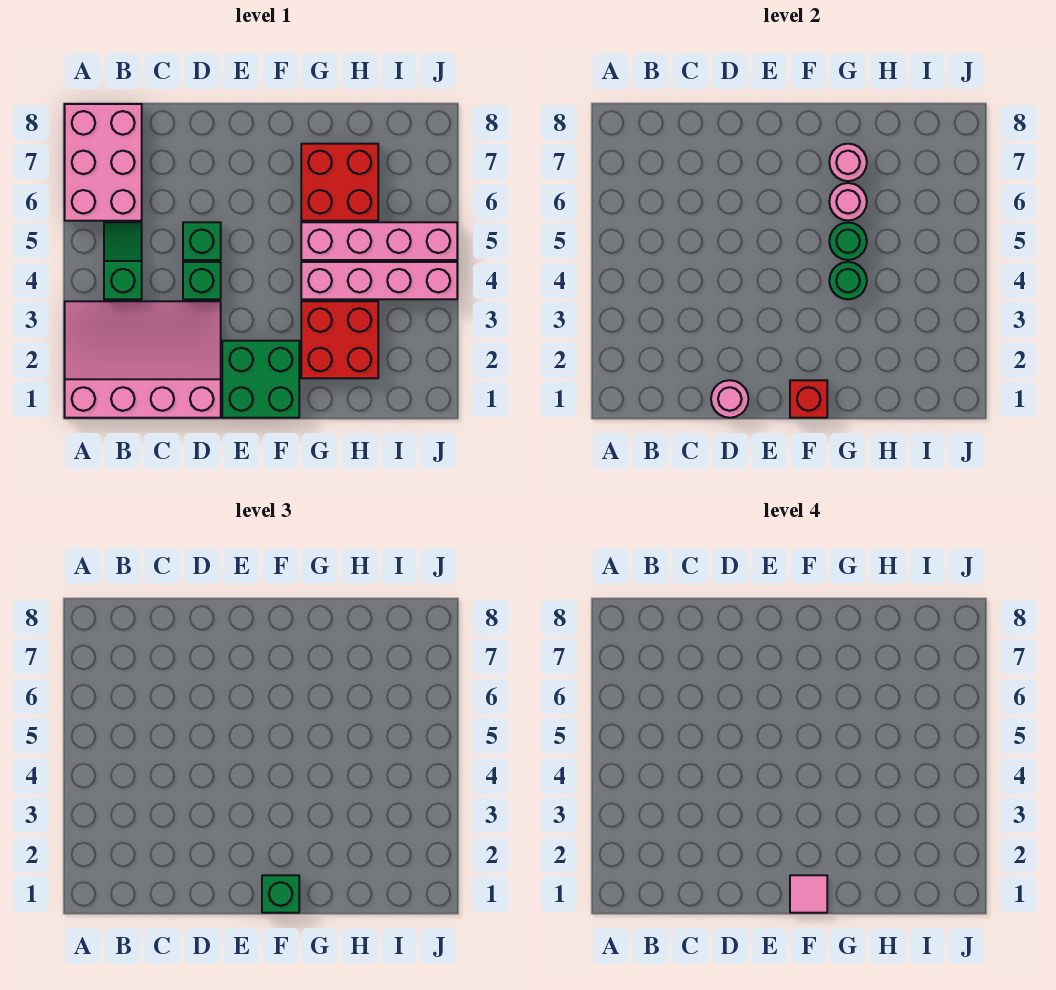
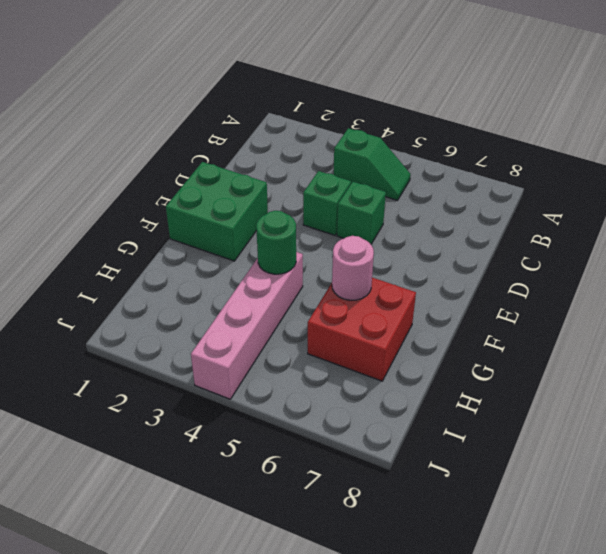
none -> pink slope A1:D3 level 1 top 1
none -> pink brick A6:B8 level 1
none -> red brick G2:H3 level 1

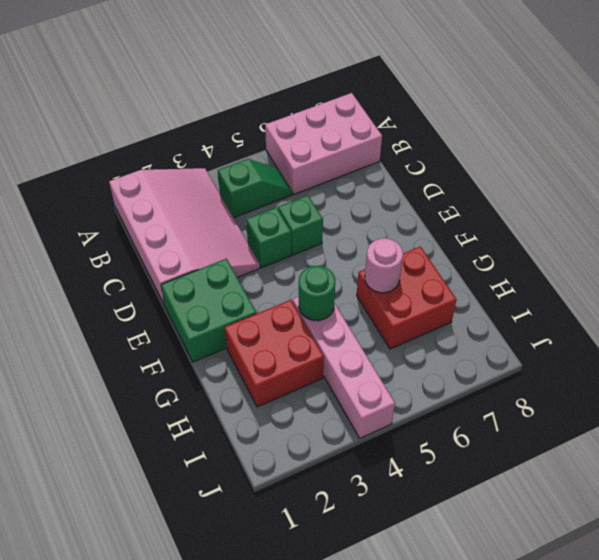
none -> pink brick G5:J5 level 1
none -> pink round brick D1 level 2
none -> red brick F1 level 2

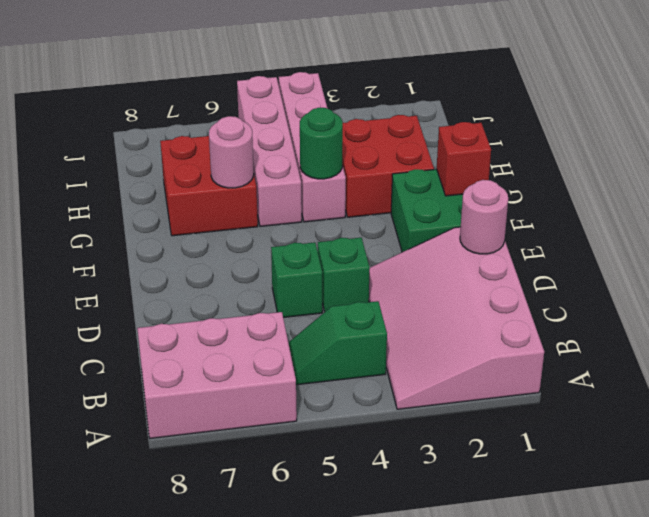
none -> green round brick G5 level 2
none -> pink round brick G7 level 2
none -> green brick F1 level 3

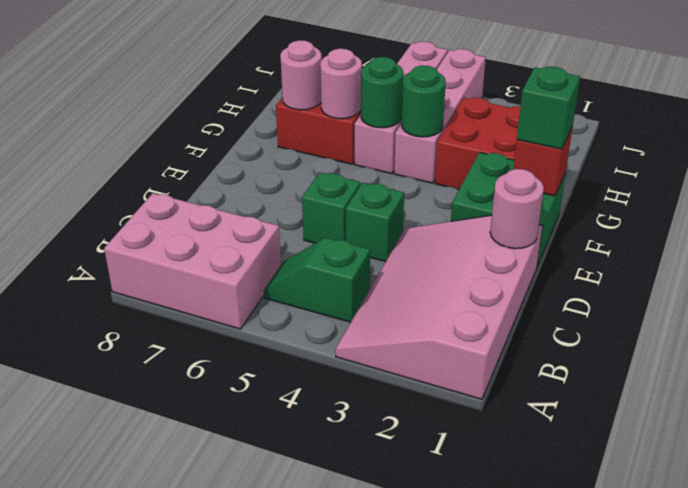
none -> pink tile F1 level 4

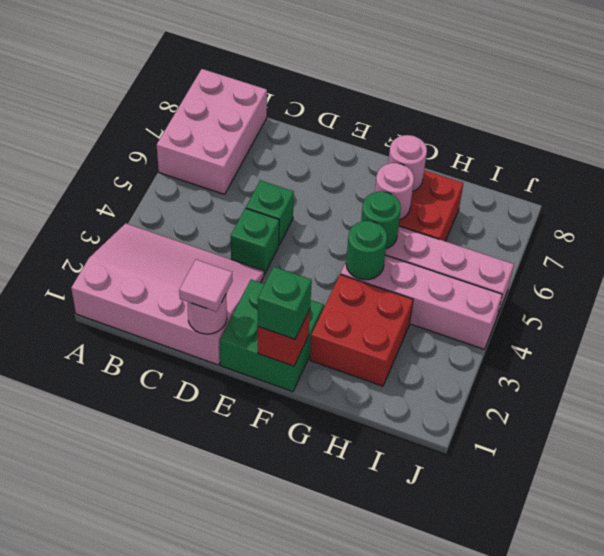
pink tile D1 level 3 -> pink tile F1 level 4
none -> green slope B4:B5 level 1 top 4

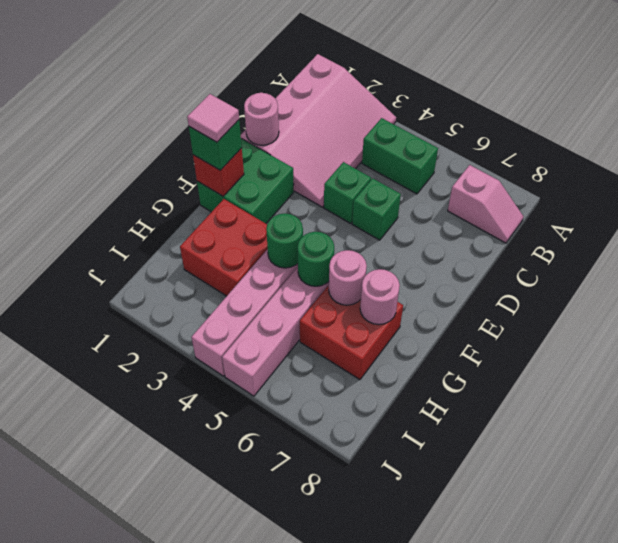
green brick B4:B5 level 1 -> green slope B4:B5 level 1 top 4
pink slope B7:B8 level 1 top 7 -> pink brick A6:B8 level 1

